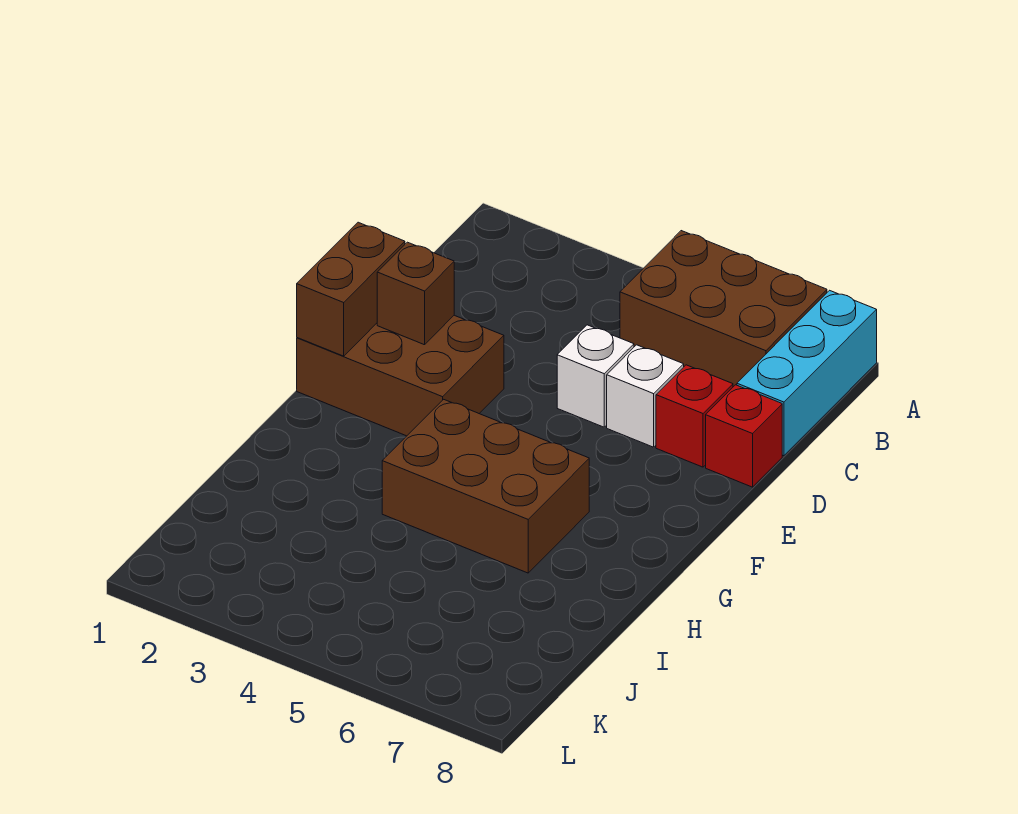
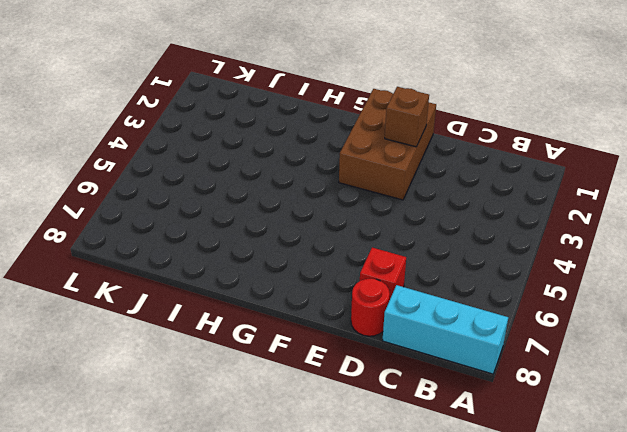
red round brick D8 level 1 -> red brick D8 level 1
none -> brown brick A5:B7 level 1
none -> white brick D5 level 1

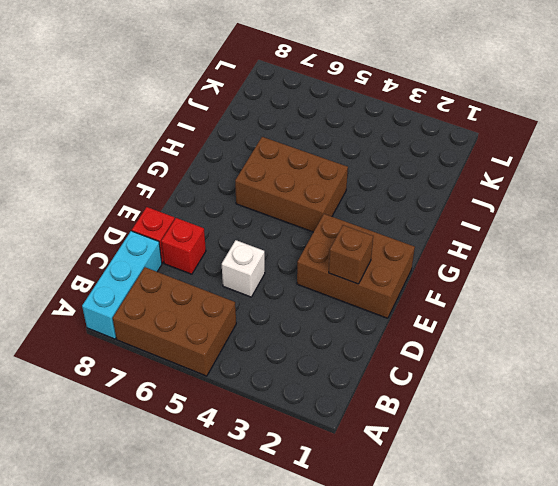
none -> white brick D6 level 1
none -> brown brick E1:F1 level 2

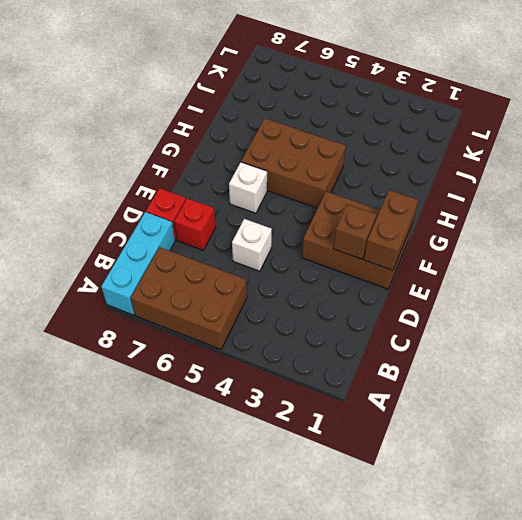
white brick F6 level 1 -> white brick D6 level 1

